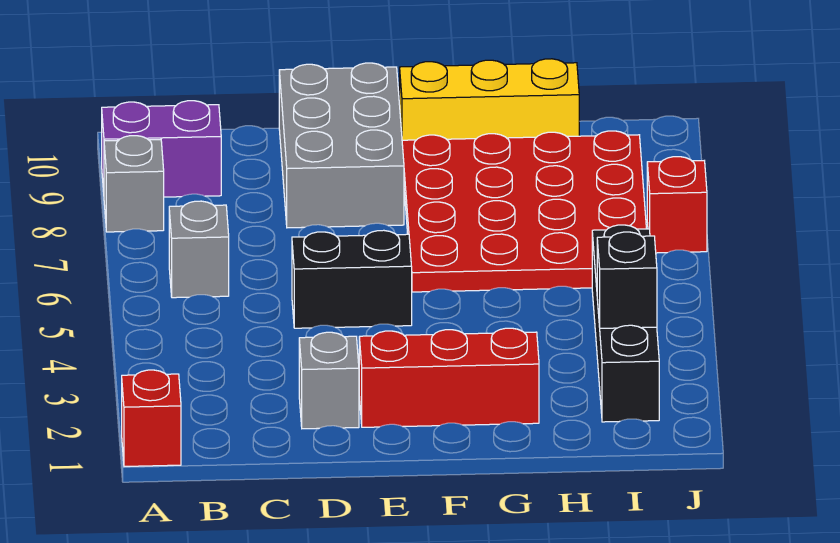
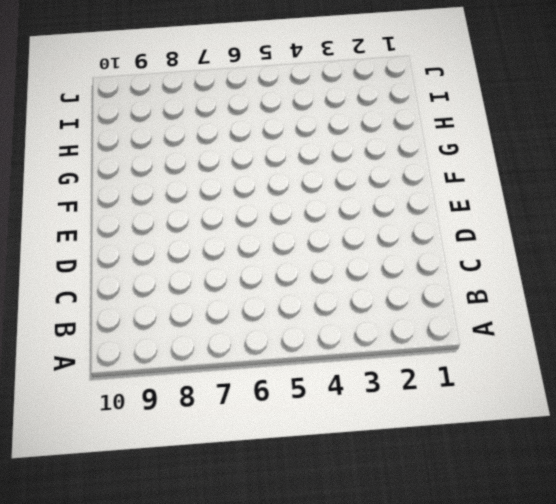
none -> red brick A1 level 1
none -> grey brick A8 level 1
none -> purple brick A9:B9 level 1

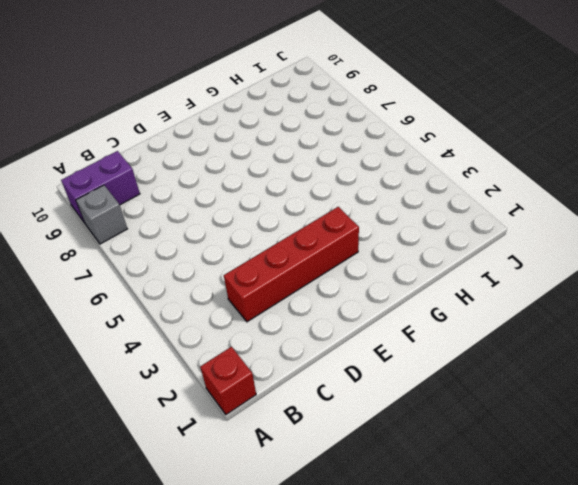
red brick C3:F3 level 1 -> none
none -> grey brick B6 level 1
none -> grey brick D2 level 1
none -> black brick D5:E5 level 1

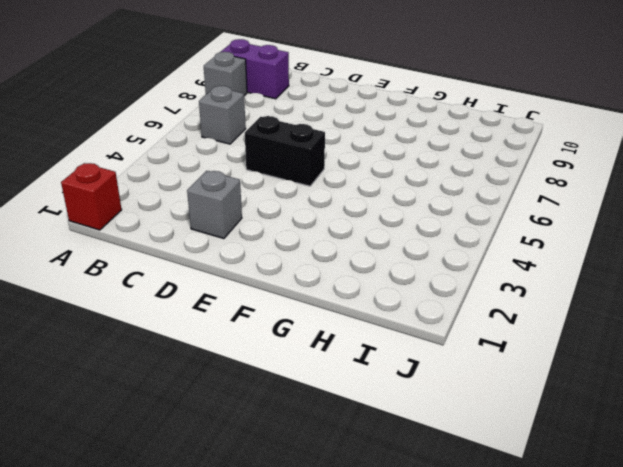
none -> grey brick D8:E10 level 1
none -> red brick E2:G2 level 1
none -> red plate F6:I9 level 1

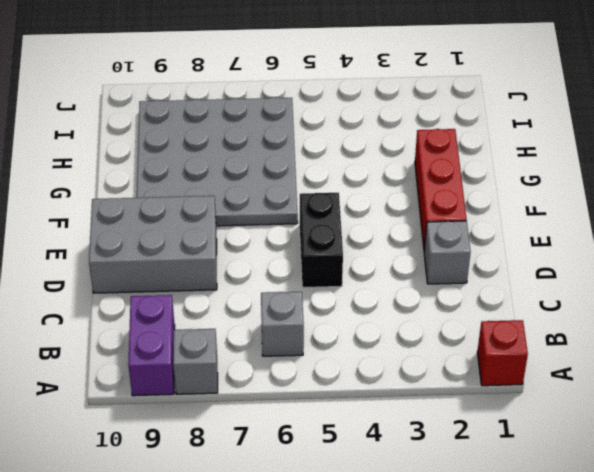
grey plate F6:I9 level 1 -> red plate F6:I9 level 1
none -> yellow brick F10:H10 level 1
none -> black brick I2:I5 level 1
none -> red brick J7 level 1

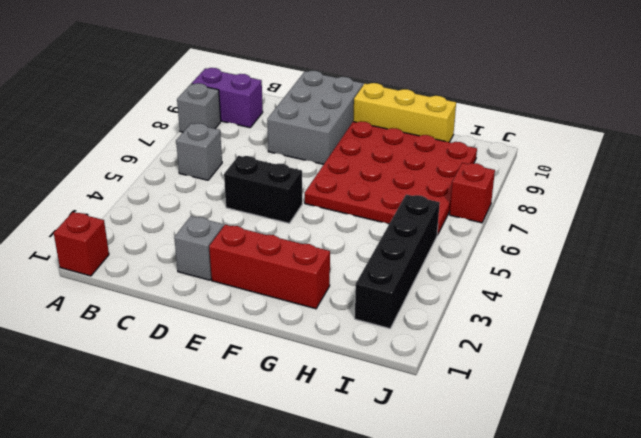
none -> black brick I3 level 2

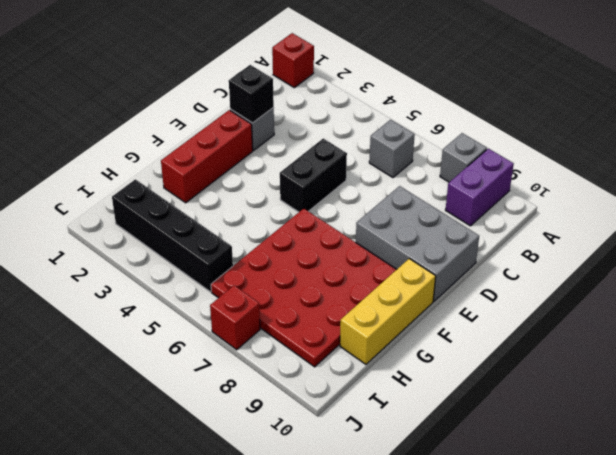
black brick D2 level 2 -> black brick I3 level 2

